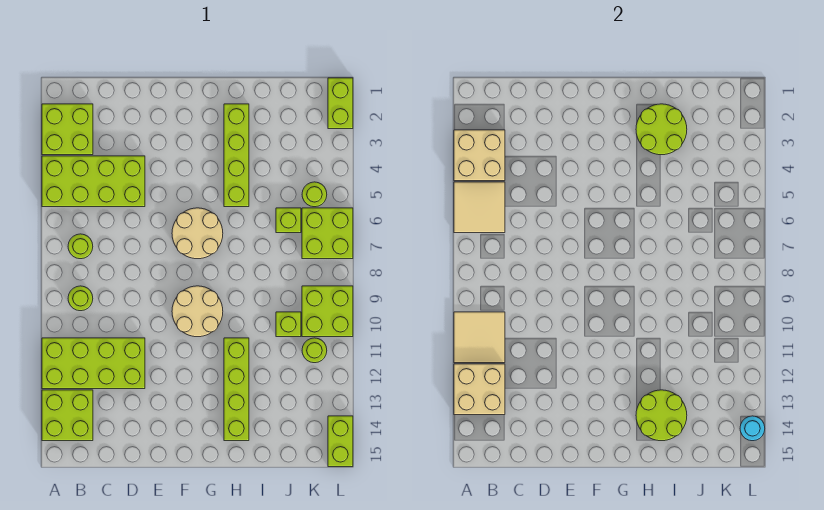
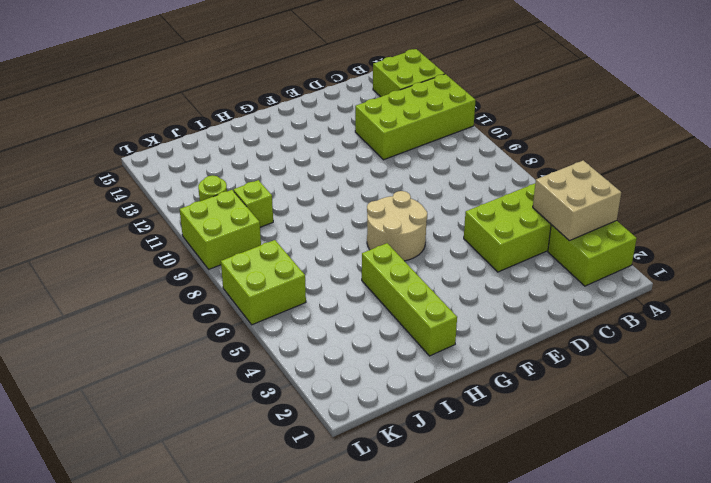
none -> lime round brick B7 level 1
none -> lime round brick B9 level 1
none -> tan round brick F9:G10 level 1

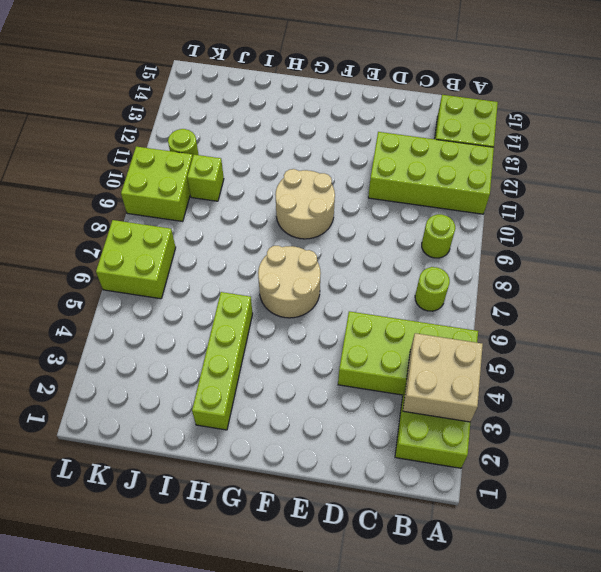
none -> lime brick H11:H14 level 1
none -> lime brick J6 level 1
none -> lime round brick K5 level 1

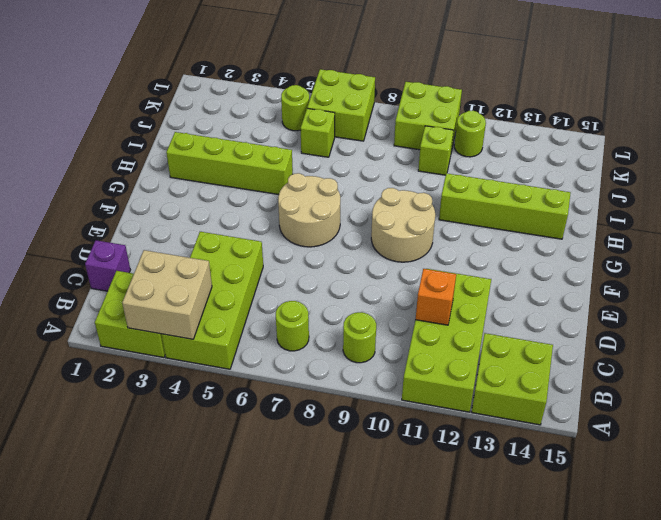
purple brick C1 level 1 -> none
orange brick C11 level 2 -> none
none -> lime brick L1:L2 level 1
none -> lime brick L14:L15 level 1
none -> tan tile A5:B6 level 2

